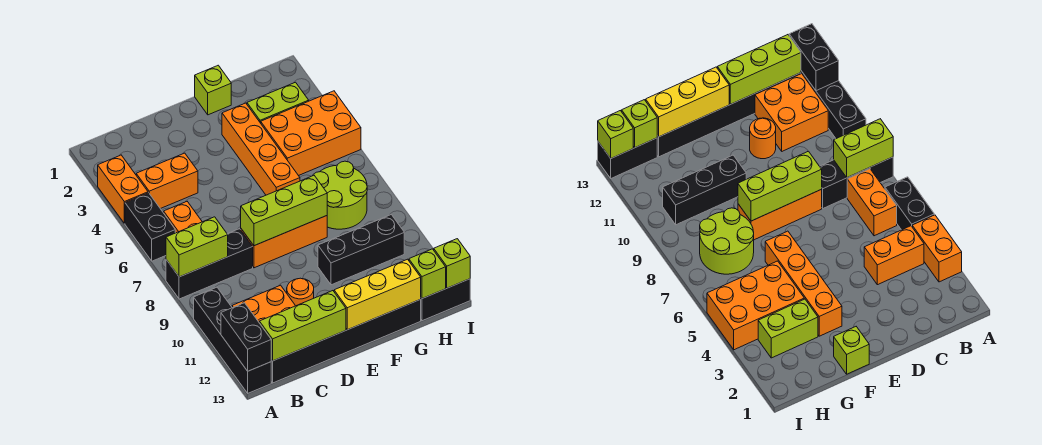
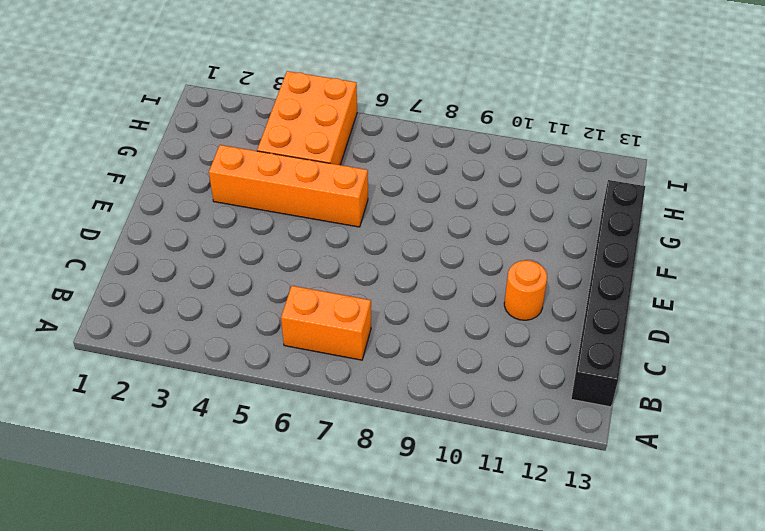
none -> orange brick A3:A4 level 1
none -> black brick A5:A6 level 1
none -> black brick A8:C8 level 1

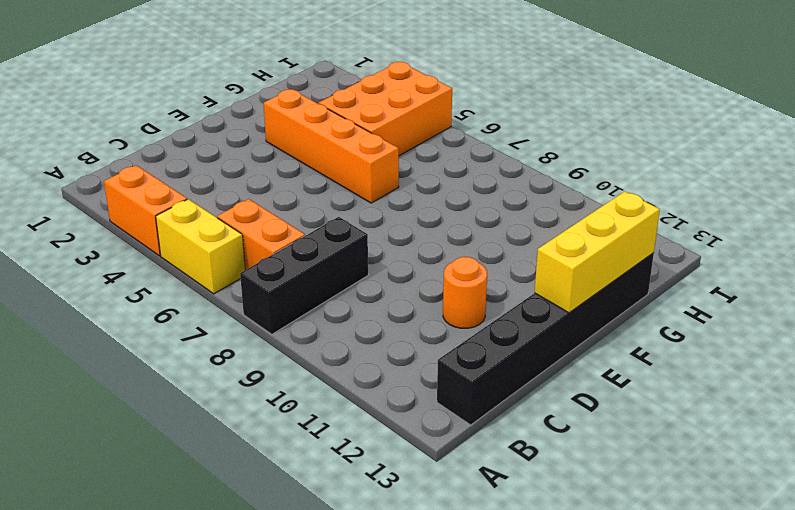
yellow brick A5:A6 level 1 -> black brick A5:A6 level 1
none -> black brick A10:A13 level 1
none -> orange brick B4:C4 level 1
none -> orange brick B11:C12 level 1

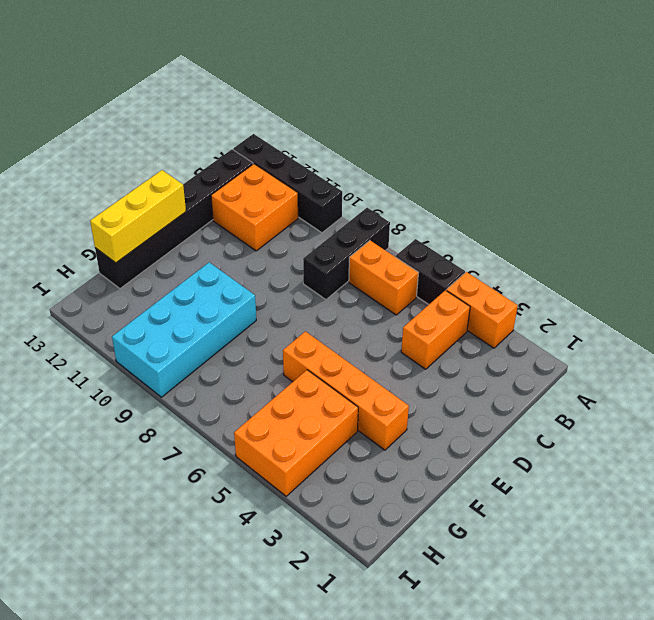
cyan brick F9:I10 level 1 -> black brick F10:H10 level 1
none -> orange brick D8:F8 level 1
none -> orange round brick D11 level 1
none -> lime brick F1 level 1

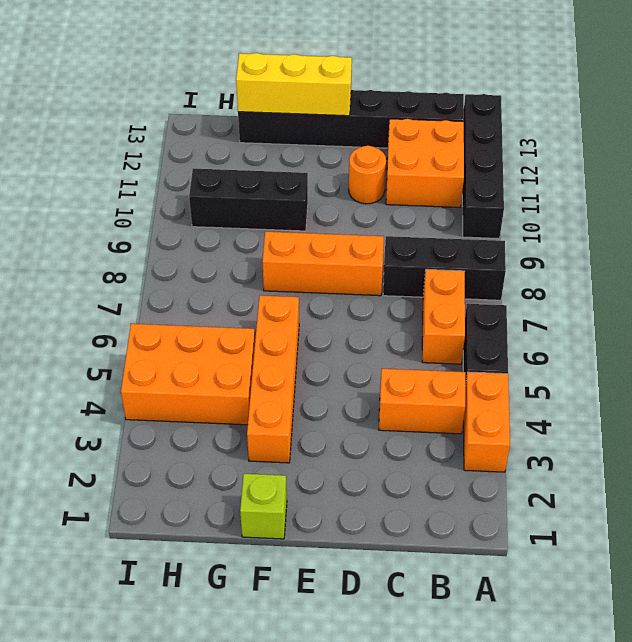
none -> lime brick G3:H3 level 1
none -> lime round brick G7:H8 level 1
none -> black brick H13:I13 level 1

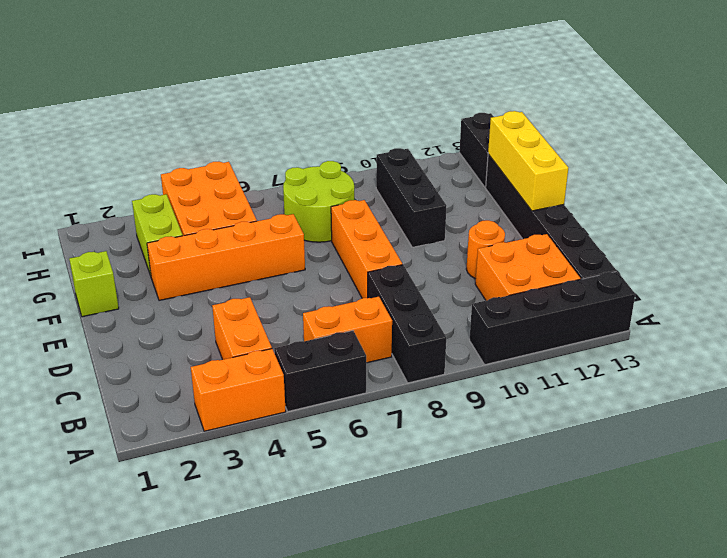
none -> lime brick A8:B8 level 2
none -> black brick A12:A13 level 2
none -> lime brick B13:D13 level 2

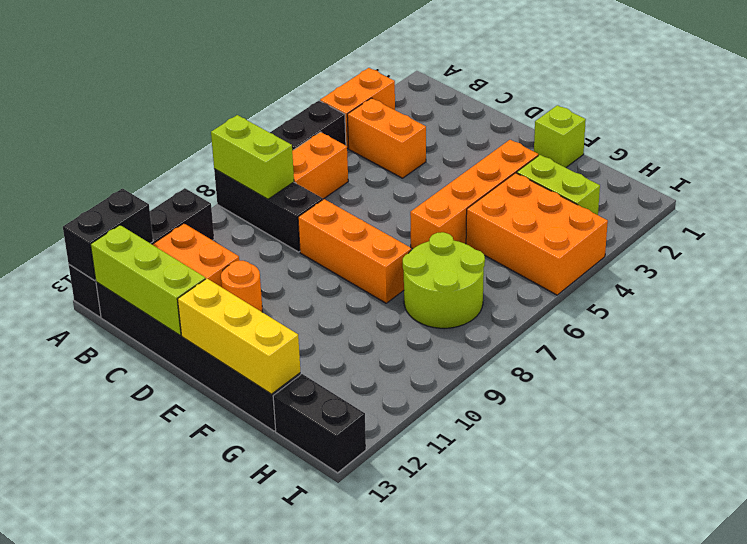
none -> black brick F10:H10 level 1
none -> lime brick D8:F8 level 2
none -> lime brick H13 level 2

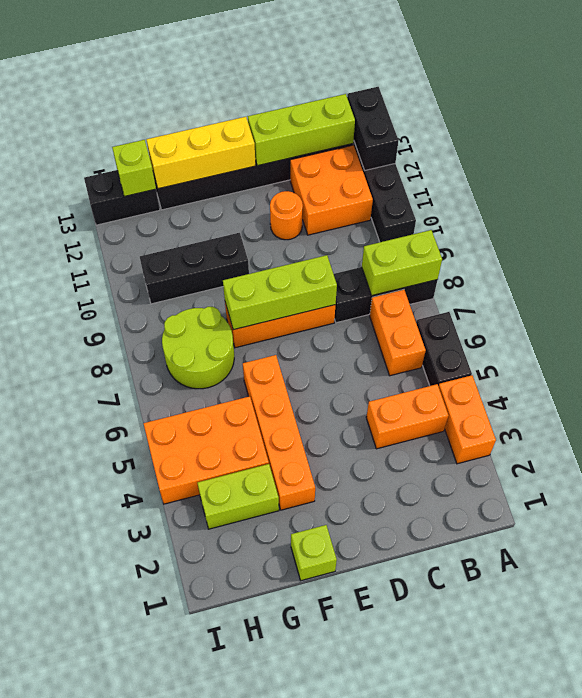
none -> lime brick I13 level 2

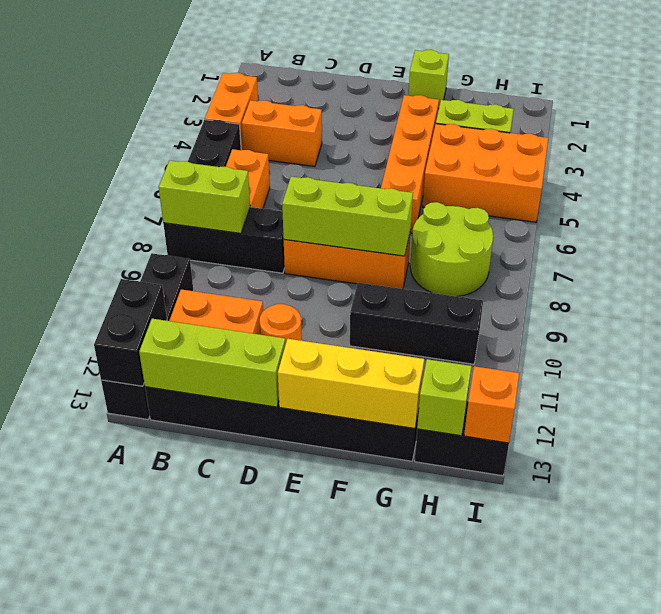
orange brick I13 level 2 -> lime brick I13 level 2

